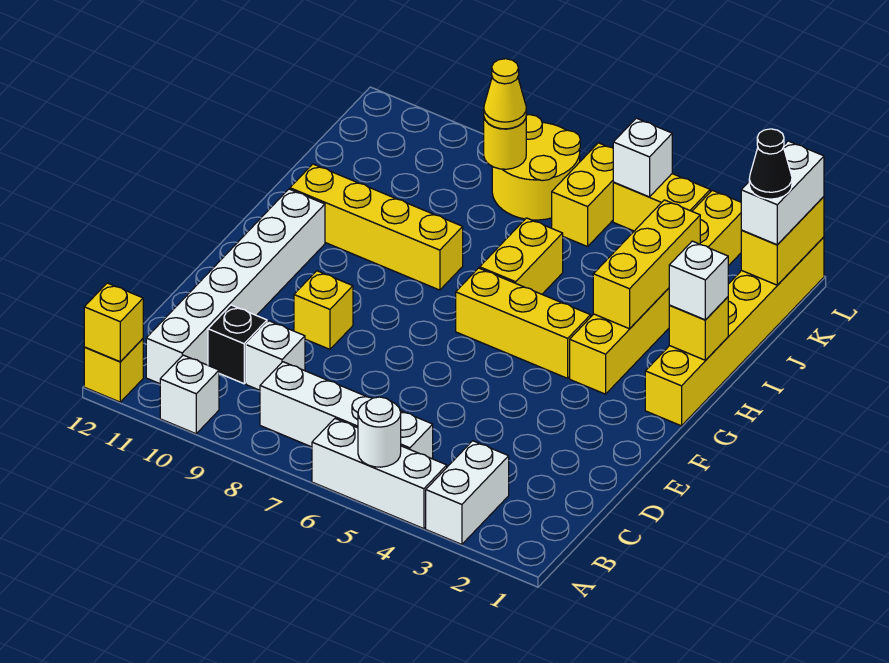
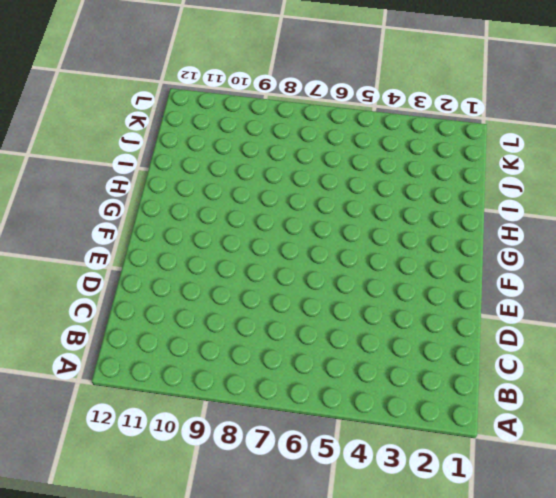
none -> white brick A3:B3 level 1
none -> white brick A4:A6 level 1
none -> white brick A10 level 1

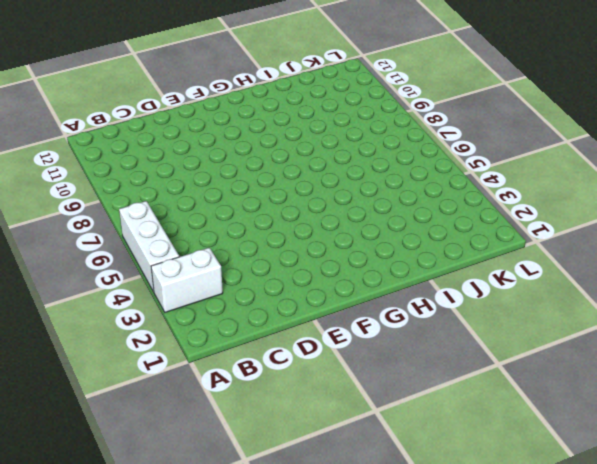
none -> white brick A10 level 1
none -> yellow brick A12 level 1
none -> white brick B5:B8 level 1

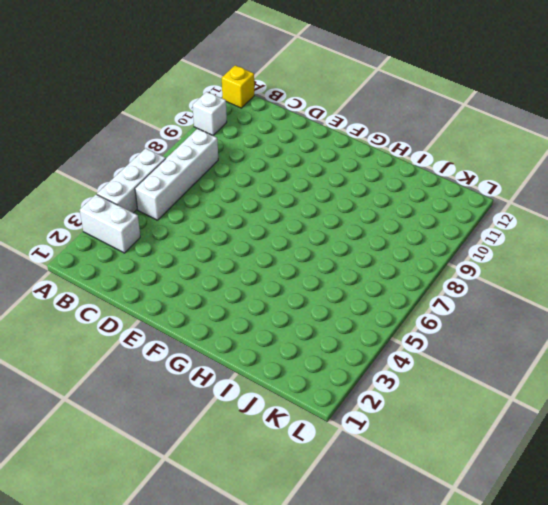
none -> white brick B11:G11 level 1
none -> white brick C9 level 1
none -> black brick C10 level 1

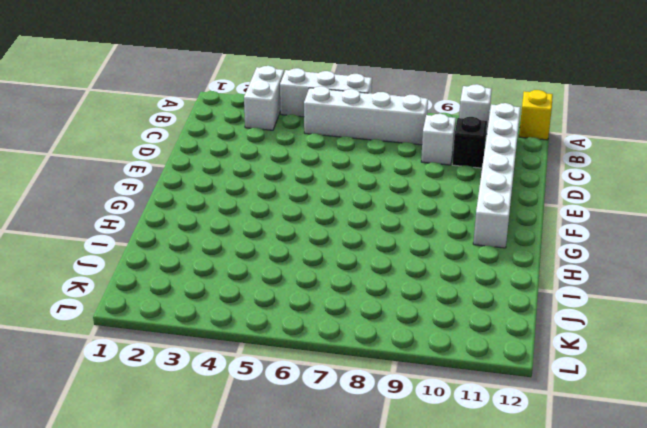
none -> yellow brick E9 level 1
none -> yellow brick G1:L1 level 1
none -> yellow brick G3:L3 level 1

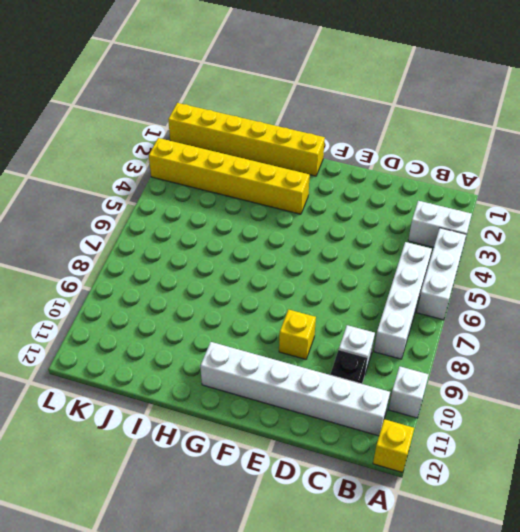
none -> yellow brick G4:G6 level 1
none -> yellow brick H6:I6 level 1
none -> yellow brick H8:H11 level 1

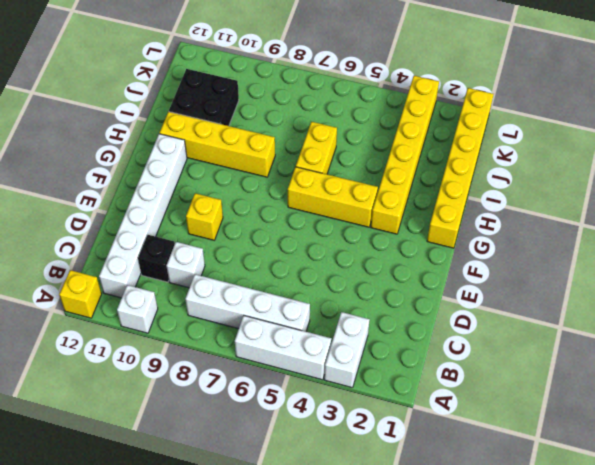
black brick I10:J11 level 1 -> none
none -> yellow brick K6:L6 level 1
none -> yellow round brick K7:L8 level 1
none -> yellow brick L4:L5 level 1

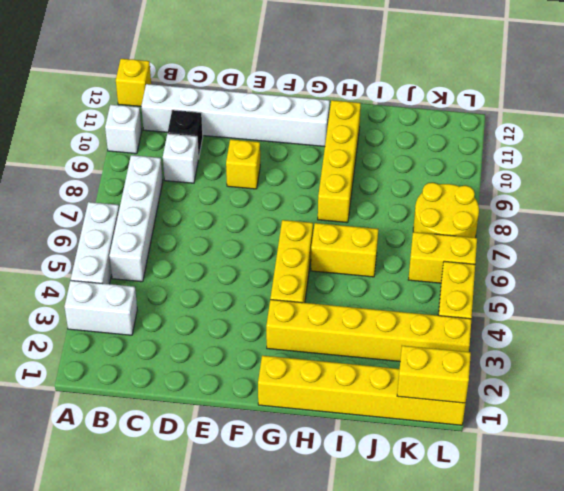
none -> white round brick A5 level 2
none -> yellow brick A12 level 2
none -> yellow brick H1 level 2

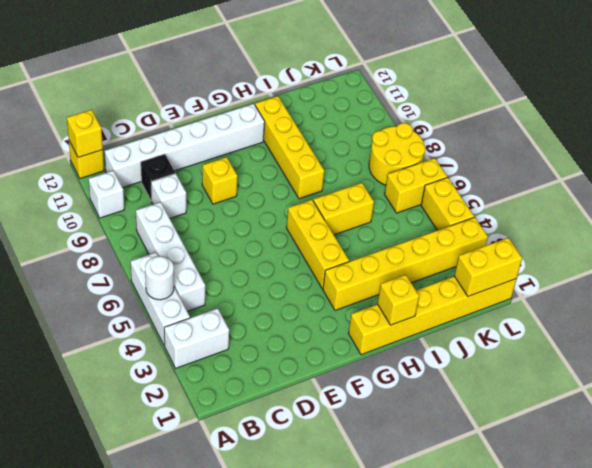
none -> yellow brick H3:J3 level 2
none -> yellow round brick K8 level 2
none -> white brick L5 level 2

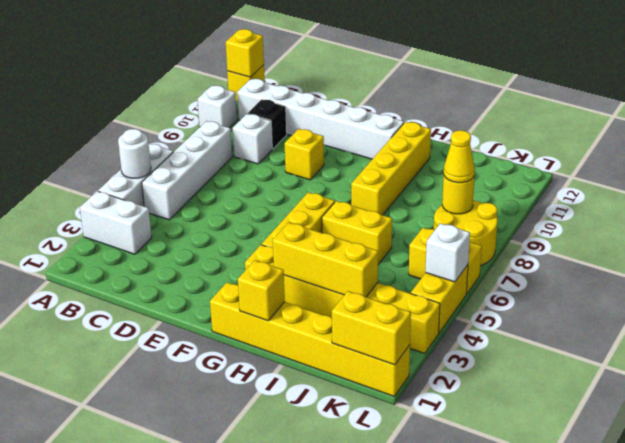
none -> white brick H1 level 3
none -> white brick K1:L1 level 3
none -> black cone K1 level 4

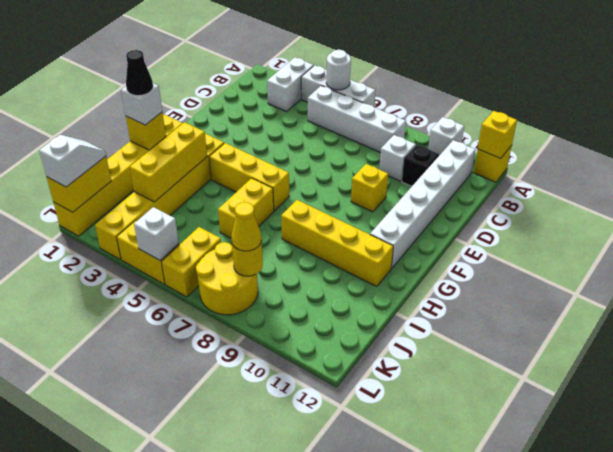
black cone H1 level 4 -> black cone K1 level 4
white slope K1:L1 level 3 top L -> white brick K1:L1 level 3

